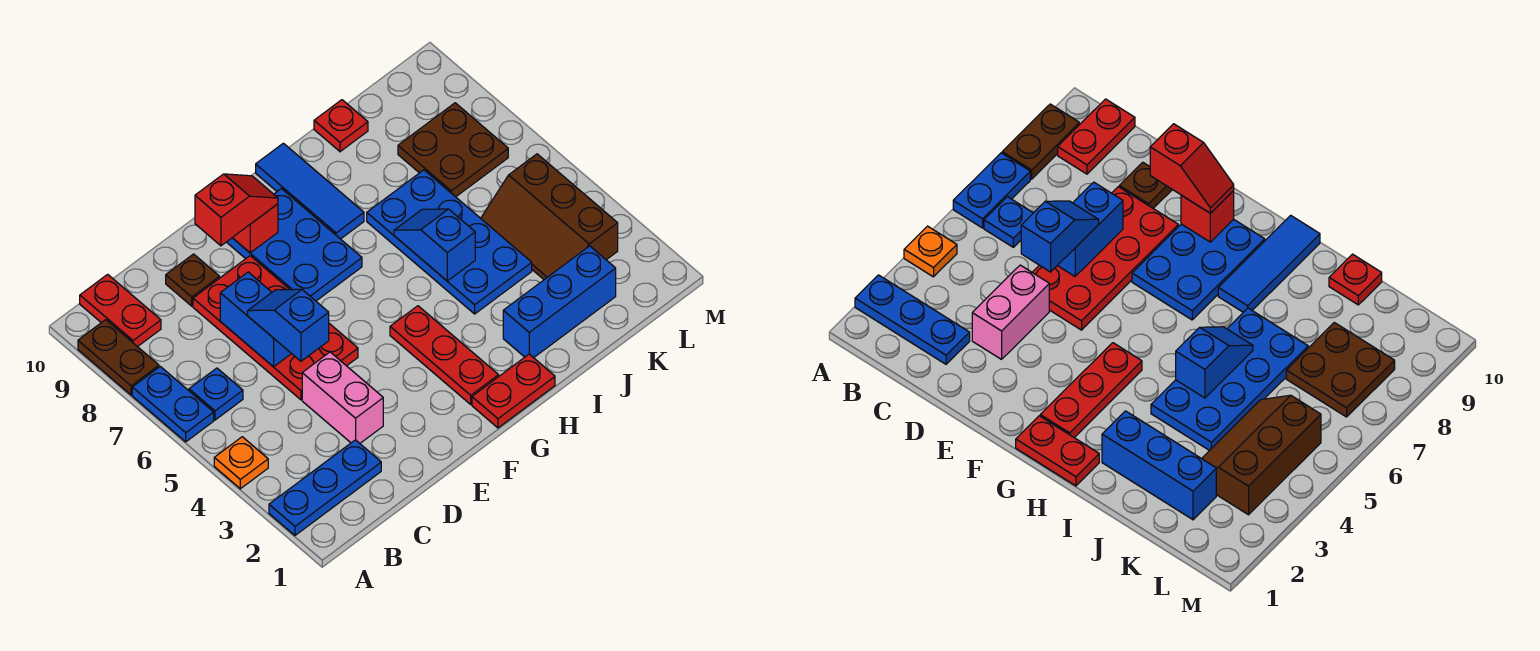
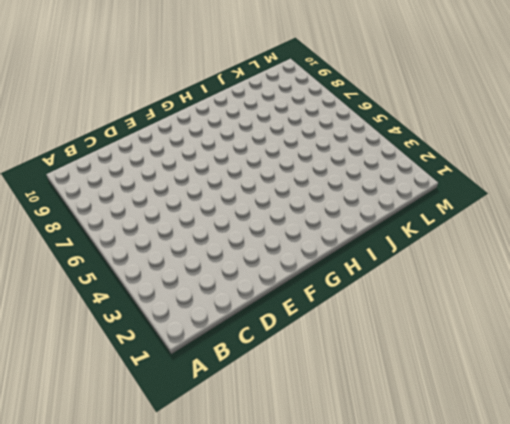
none -> blue plate A2:C2 level 1
none -> orange plate A4 level 1
none -> blue plate A6:A7 level 1

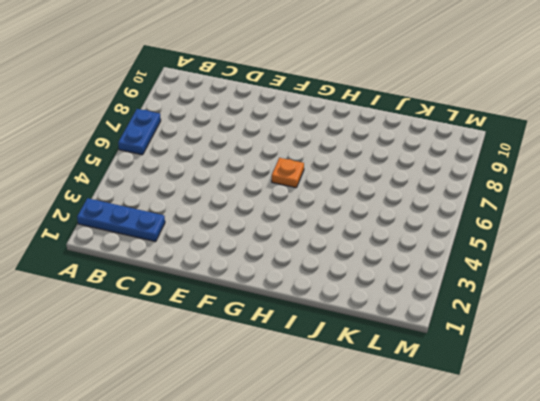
orange plate G6 level 1 -> orange plate A4 level 1
none -> brown plate A8:A9 level 1
none -> blue plate B6 level 1
none -> red plate B9:B10 level 1

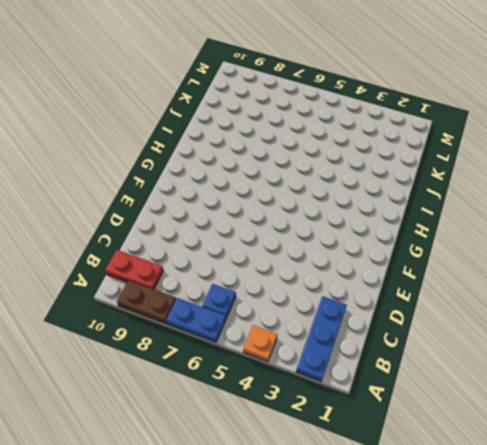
none -> pink brick D3:D4 level 1
none -> red plate D5:E8 level 1
none -> brown plate D9 level 1

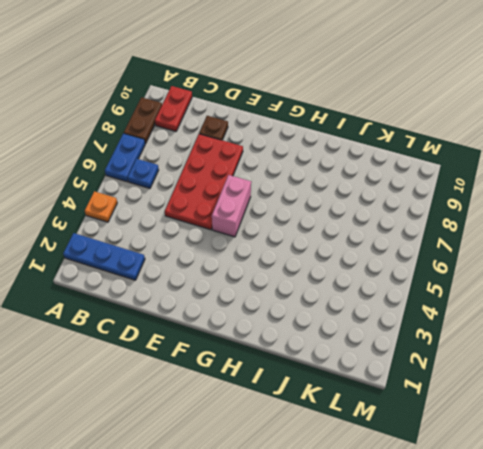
pink brick F5:F6 level 1 -> pink brick D3:D4 level 1
none -> blue plate F7:G9 level 1
none -> red plate G1:H1 level 1
none -> red plate G2:G4 level 1

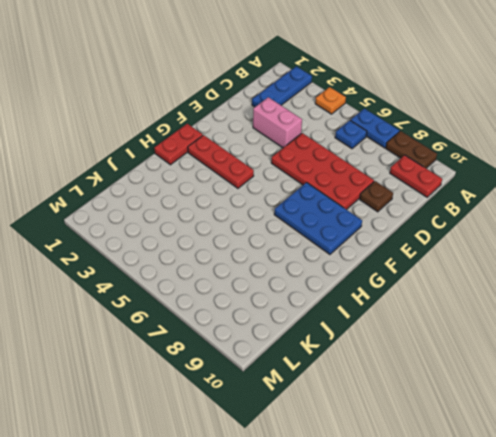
none -> blue tile H8:H10 level 1
none -> blue brick I2:K2 level 1
none -> blue plate I4:J7 level 1

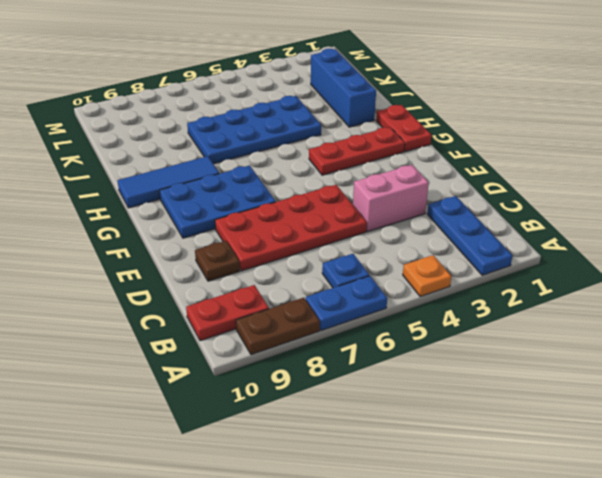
none -> red plate J10 level 1
none -> brown slope K3:L5 level 1 top L
none -> brown plate K7:L8 level 1

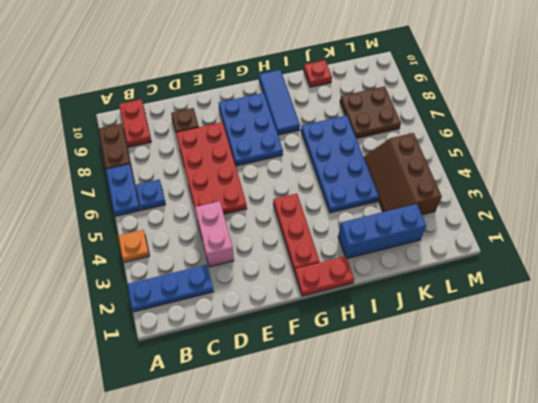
none -> blue brick D6:D7 level 2
none -> red brick F9 level 2
none -> blue slope I5:I6 level 2 top 5

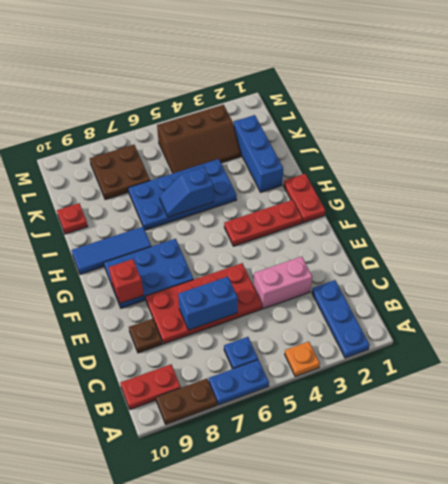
none -> blue slope D5:D6 level 3 top 5
none -> red slope E9:F9 level 3 top E

